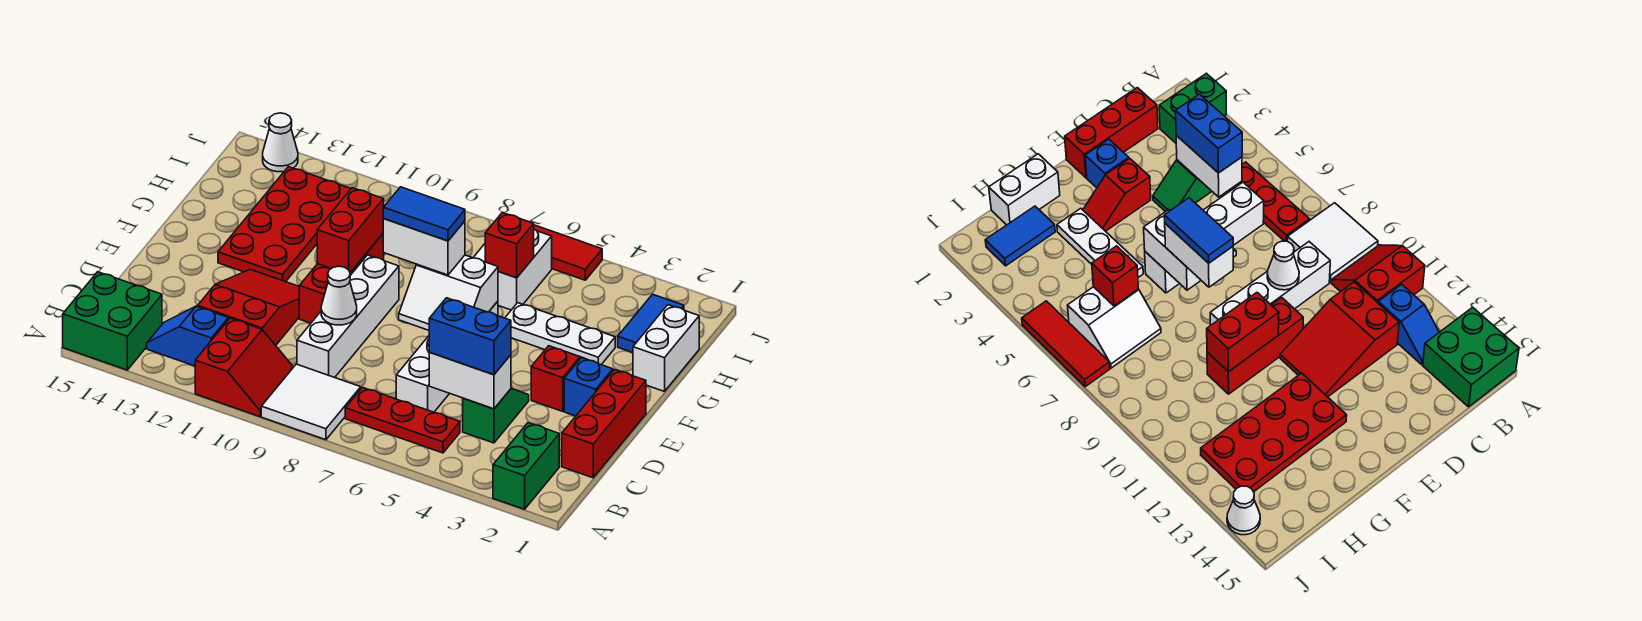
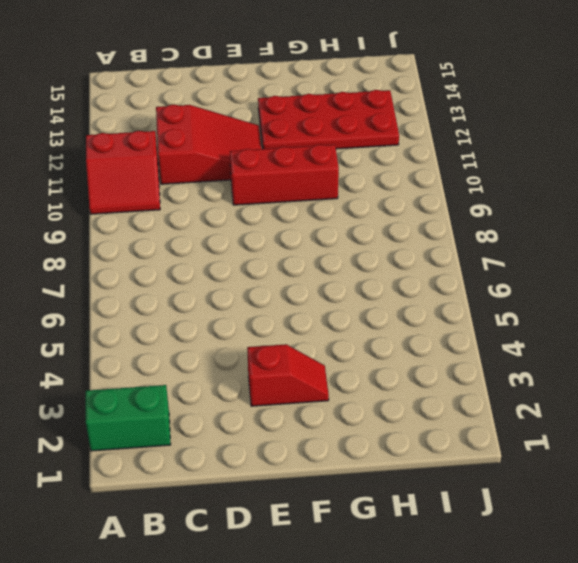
none -> white tile A8:B9 level 1
none -> green brick A14:B15 level 1
none -> red plate B5:B7 level 1

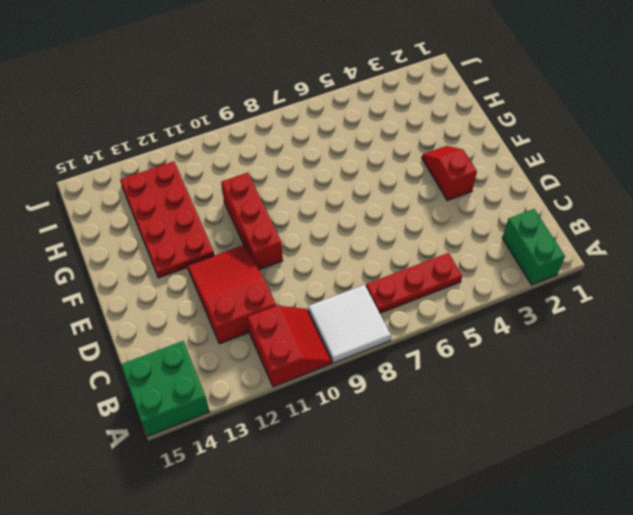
none -> blue slope B12:B13 level 1 top 12
none -> red brick C1:E1 level 1
none -> green slope C4:D4 level 1 top C

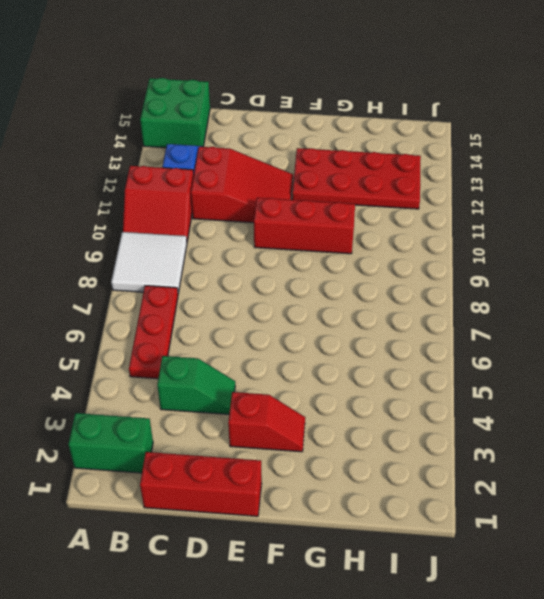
none -> white brick C6:F6 level 1
none -> white brick C9:F9 level 1
none -> blue brick E2 level 1

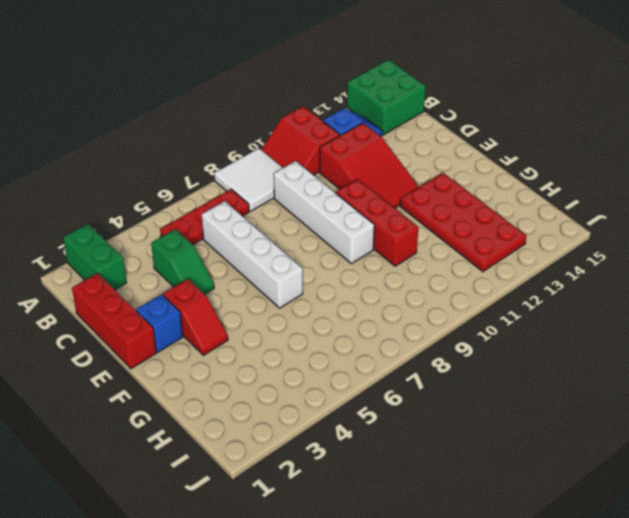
none -> white brick G1:H1 level 1
none -> white plate G3:G5 level 1
none -> blue tile H2:I2 level 1

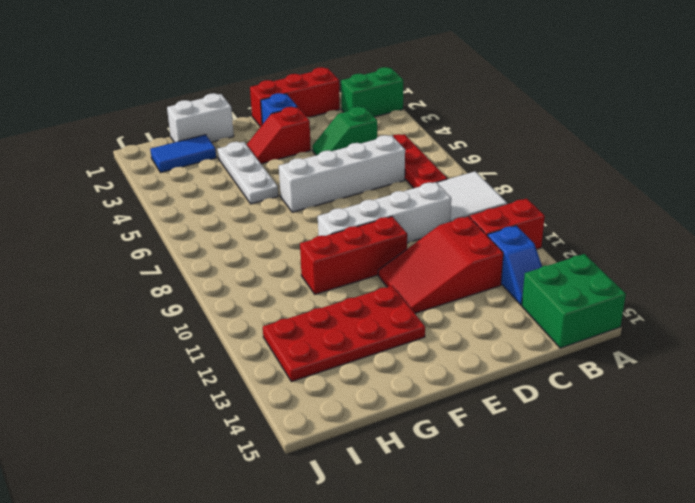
none -> white slope H6:I7 level 1 top 6
none -> red tile J5:J7 level 1
none -> white cone J14 level 1

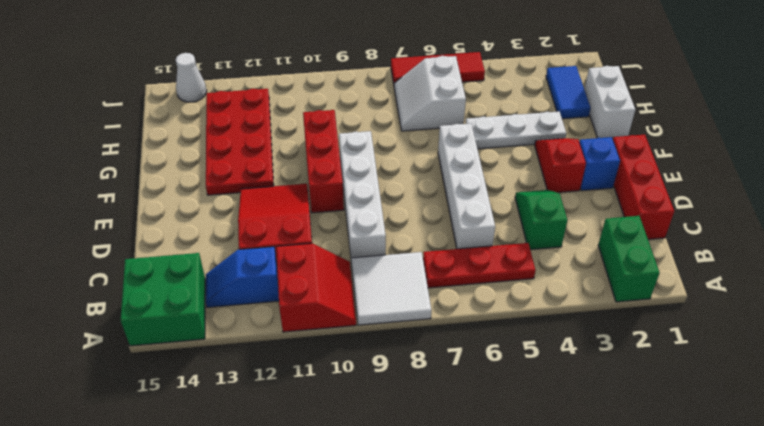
none -> white brick C4:C5 level 2
none -> white cone D9 level 2
none -> white slope E6:F7 level 2 top F

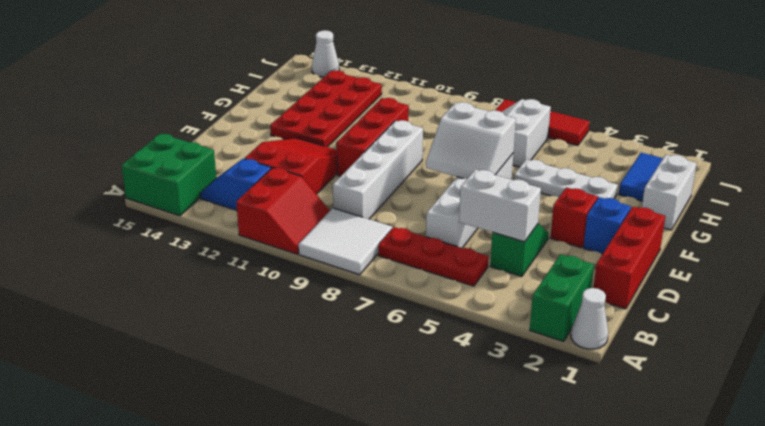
white cone A1 level 1 -> white cone D9 level 2
none -> red brick F10:G10 level 2
none -> red brick H6 level 2
none -> blue brick C4:C5 level 3

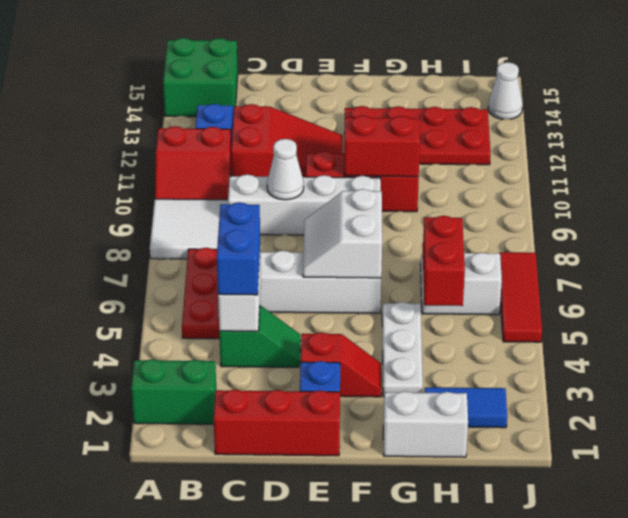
red brick H5:H6 level 2 -> red brick H6 level 2
none -> white brick F7:F8 level 3
none -> blue tile F7:F8 level 4

